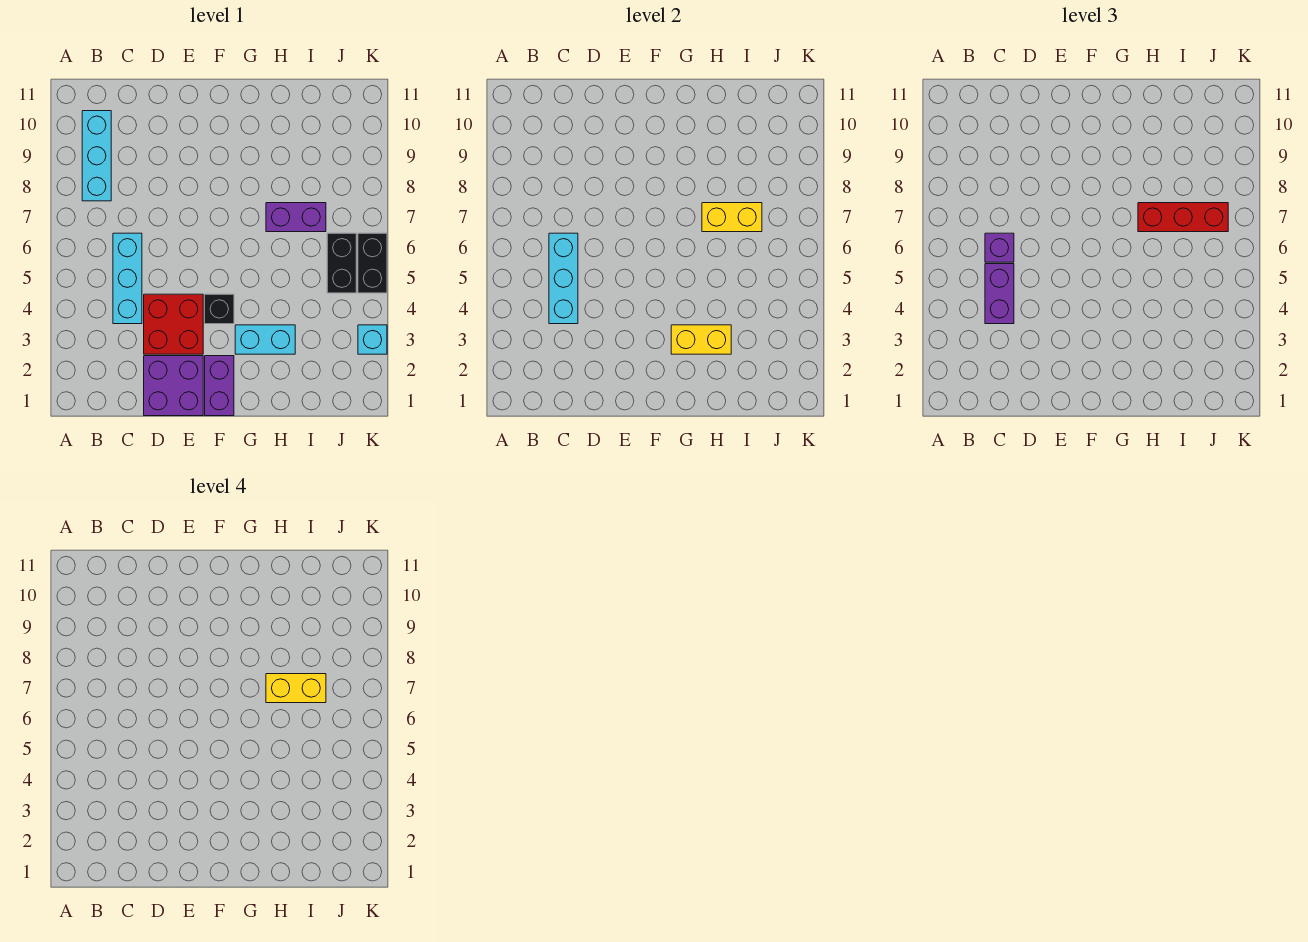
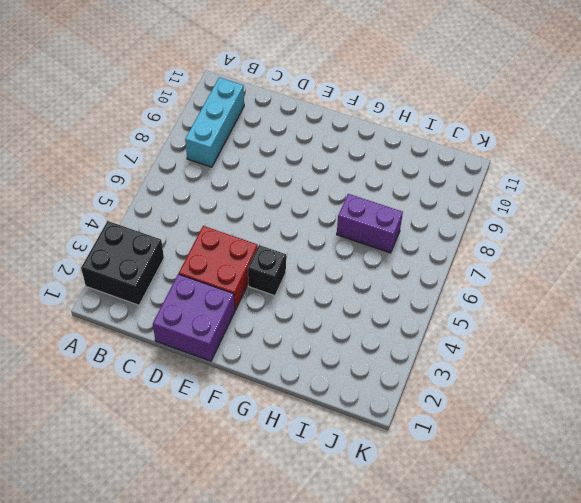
black brick A2:B3 level 1 -> none
none -> cyan brick C4:C6 level 1
none -> purple brick F1:F2 level 1
none -> cyan brick G3:H3 level 1

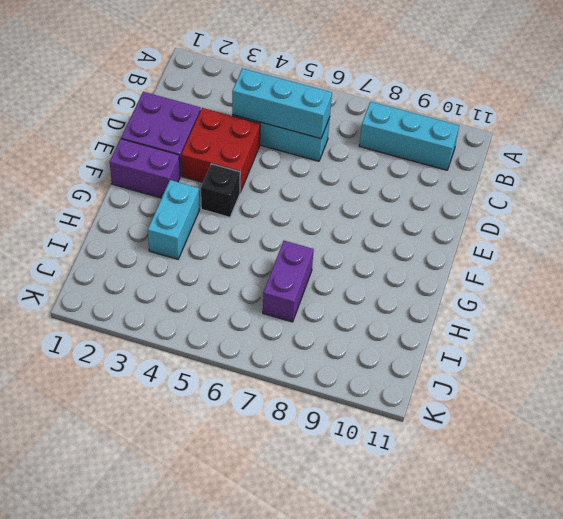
none -> black brick J5:J6 level 1
none -> cyan brick K3 level 1
none -> black brick K5:K6 level 1

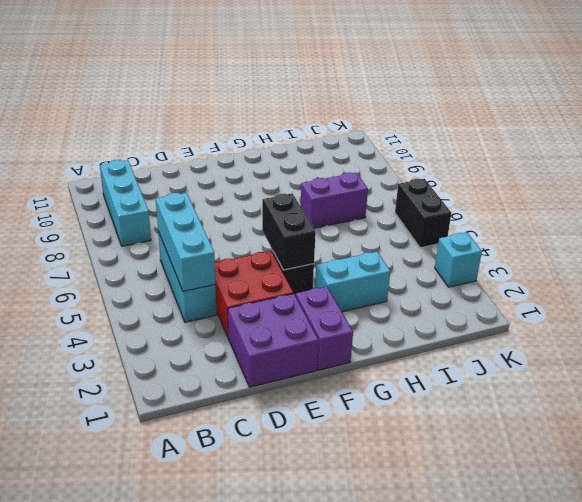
black brick F4:F5 level 2 -> black brick J5:J6 level 1
none -> yellow brick G3:H3 level 2
none -> yellow brick H7:I7 level 2
none -> purple brick C4:C5 level 3

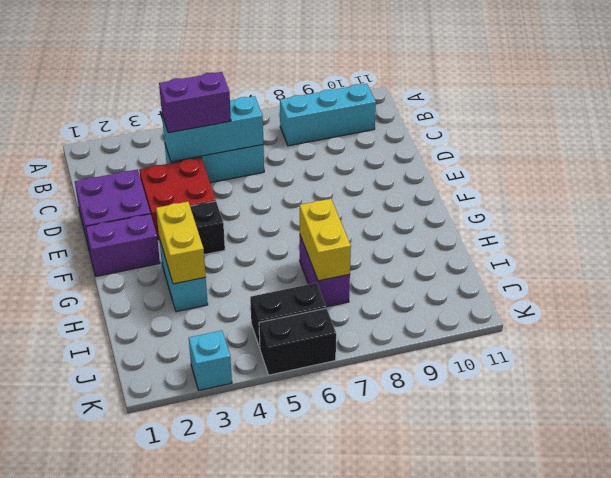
none -> purple brick C6 level 3
none -> red brick H7:J7 level 3
none -> yellow brick H7:I7 level 4

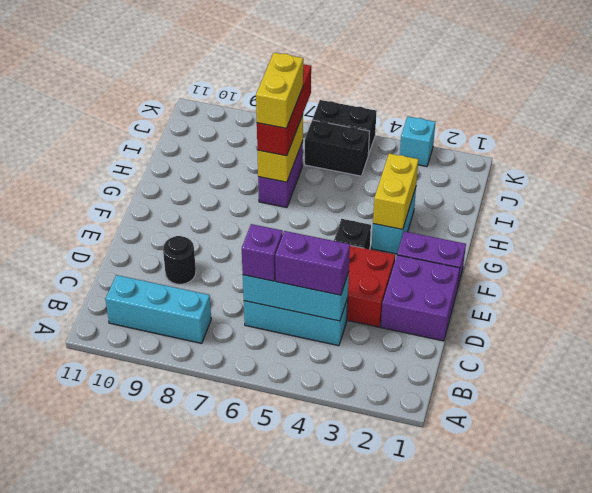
black round brick D9 level 1 -> none

